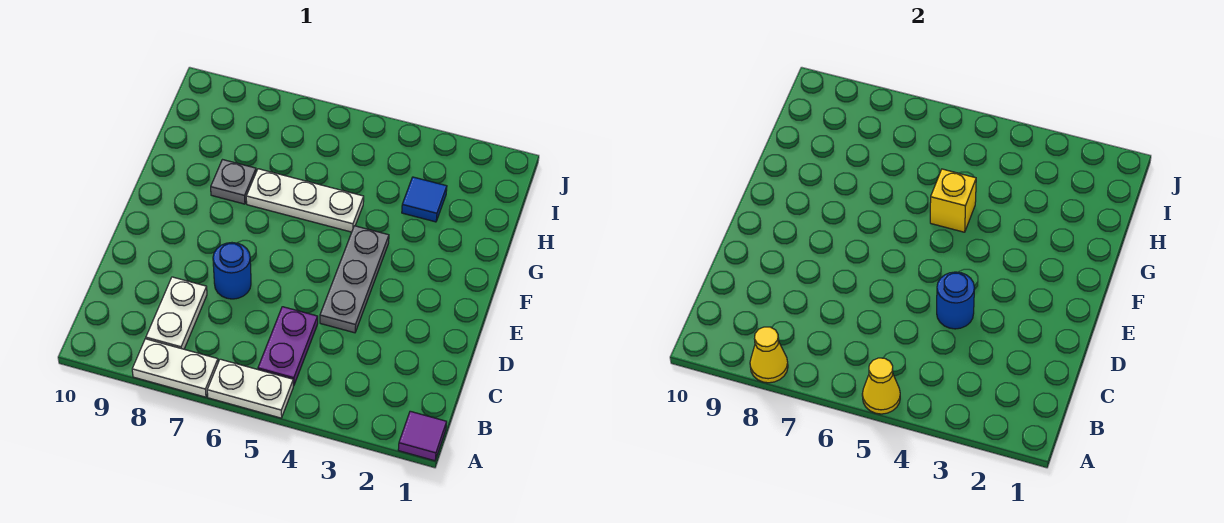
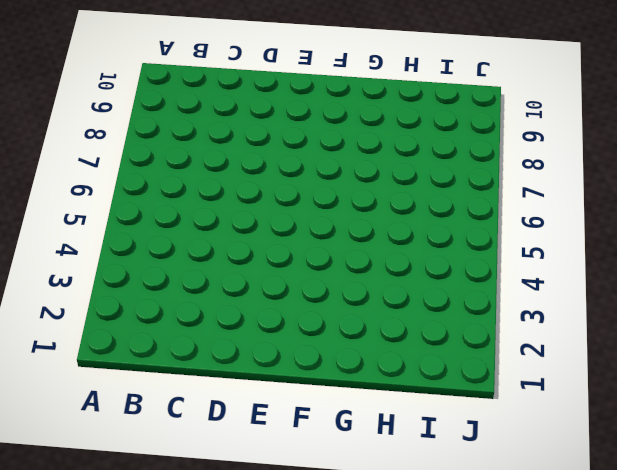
none -> purple tile A1 level 1
none -> white plate A5:A6 level 1
none -> white plate A7:A8 level 1

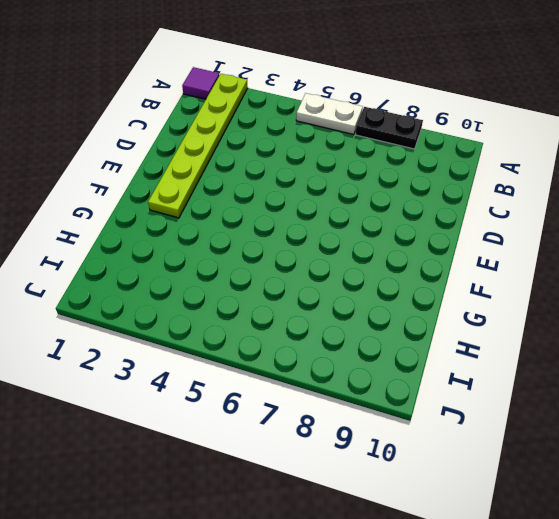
lime plate A2:F2 level 1 -> none
black plate A7:A8 level 1 -> white plate A7:A8 level 1
none -> purple plate B5:C5 level 1
none -> white plate B8:C8 level 1
none -> grey plate D4:F4 level 1

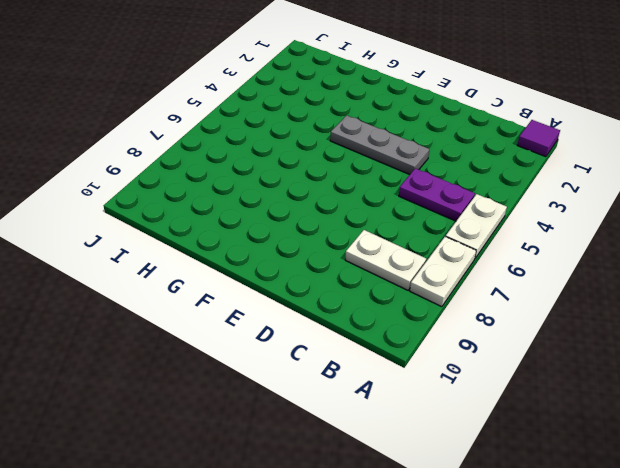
none -> blue round brick D7 level 1
none -> white plate G5:G7 level 1
none -> grey plate G8 level 1

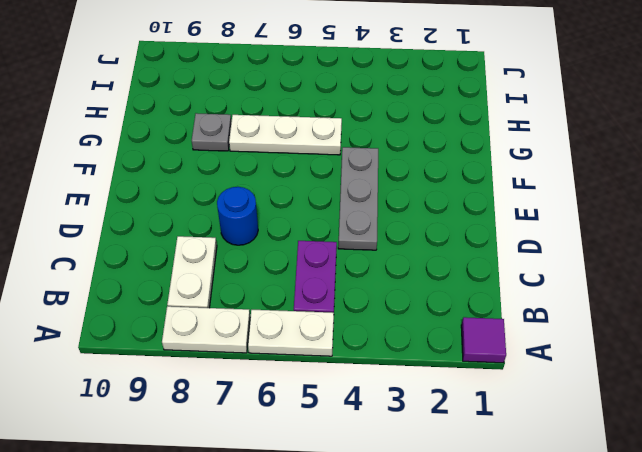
none -> blue tile H3 level 1
none -> yellow cone A5 level 2
none -> yellow cone A8 level 2

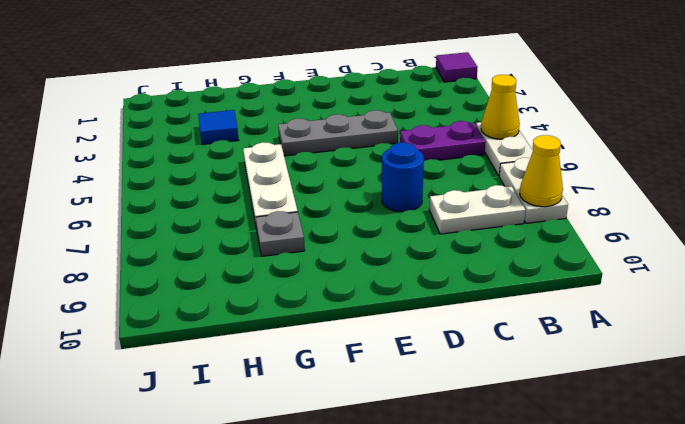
none -> blue round brick D4 level 2
none -> yellow brick G5 level 2

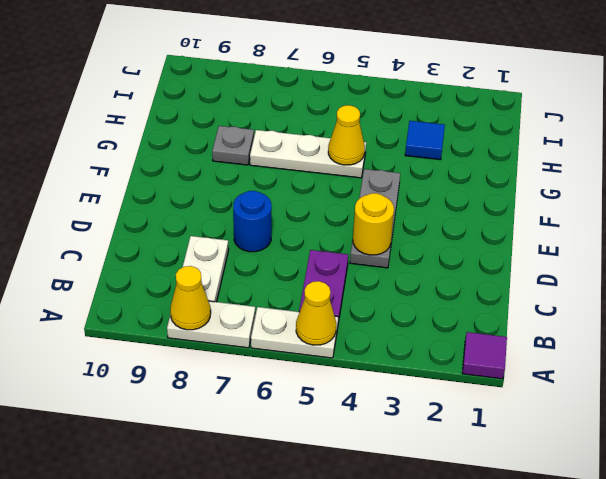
yellow round brick D4 level 2 -> blue round brick D4 level 2
yellow cone G5 level 2 -> yellow brick G5 level 2

